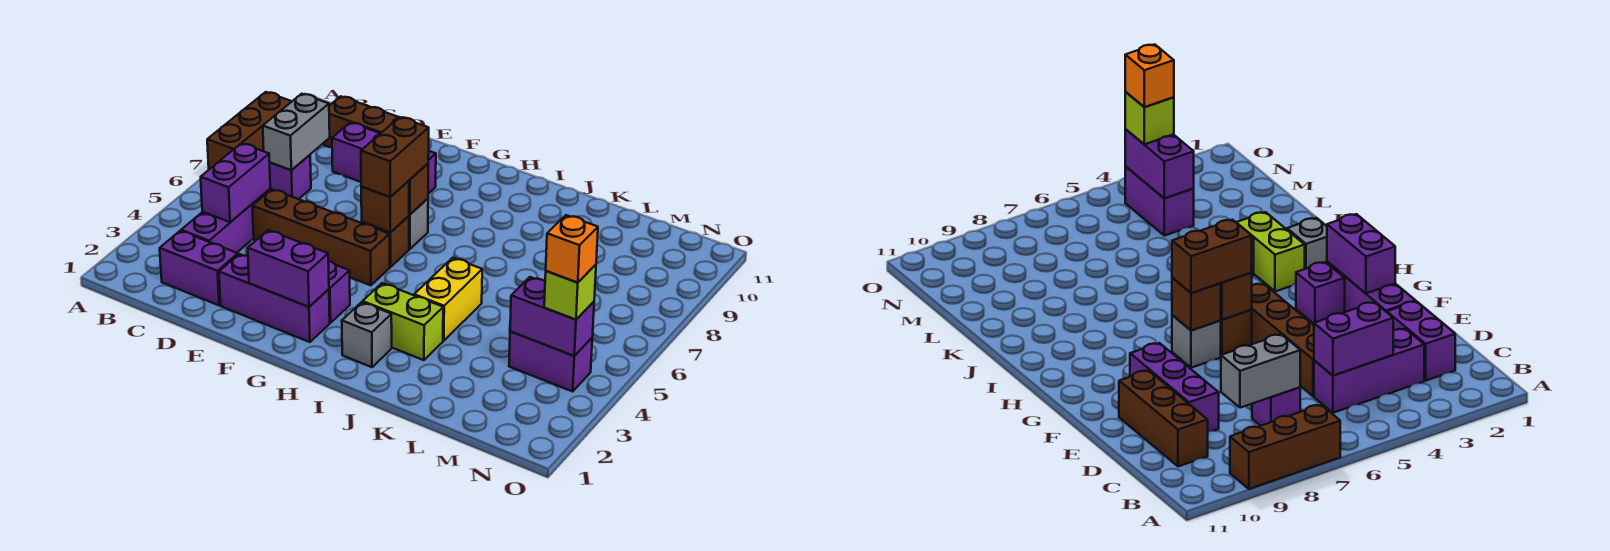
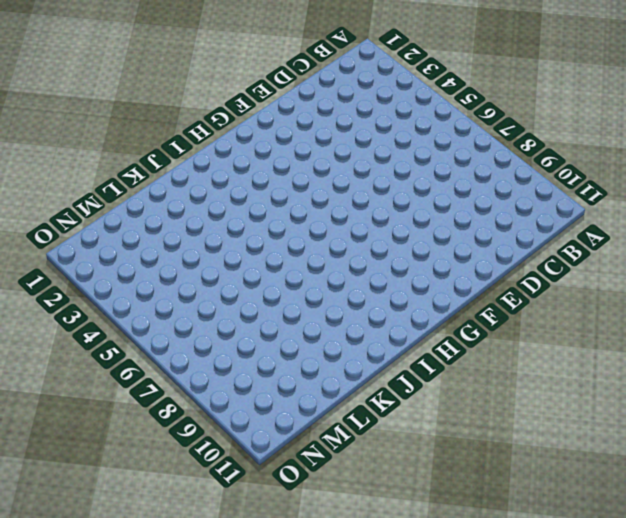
none -> brown brick A7:A9 level 1
none -> purple brick C2:D2 level 1
none -> purple brick C3:C5 level 1

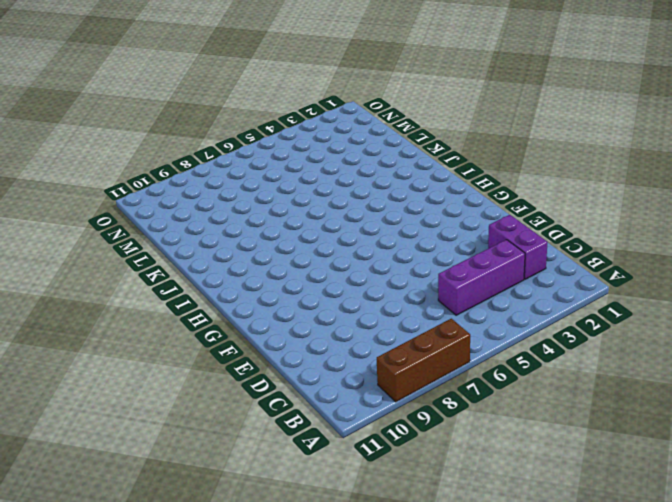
none -> purple brick C7 level 1
none -> brown brick C10:E10 level 1
none -> brown brick D5:G5 level 1

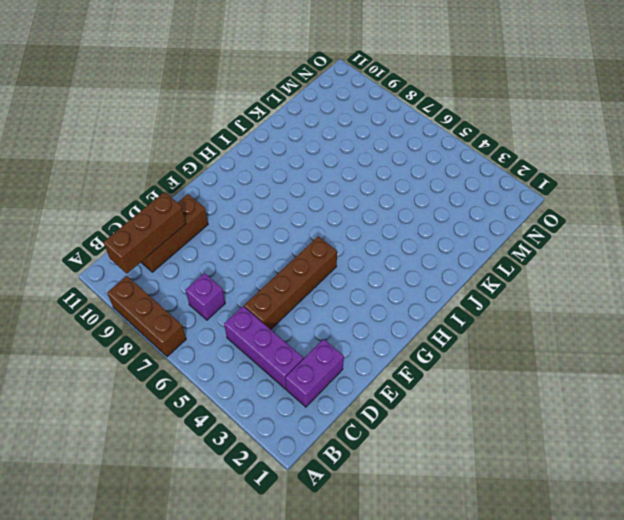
brown brick B10:D10 level 2 -> none
none -> purple brick D9:F9 level 1
none -> purple brick E2:G2 level 1
none -> purple brick G3 level 1

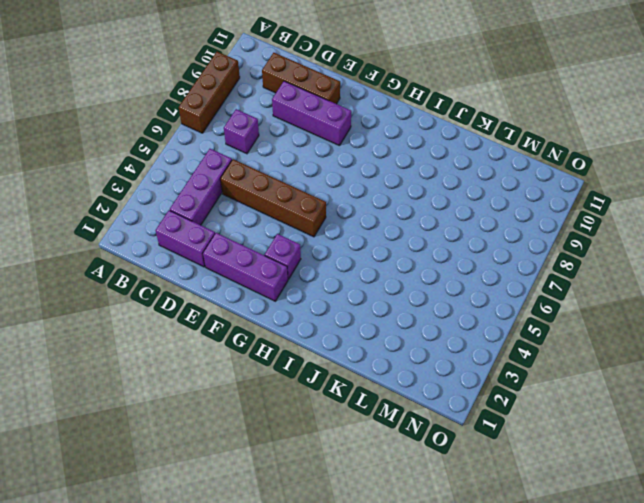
none -> brown brick G6 level 1
none -> grey brick G7 level 1
none -> grey brick I2 level 1

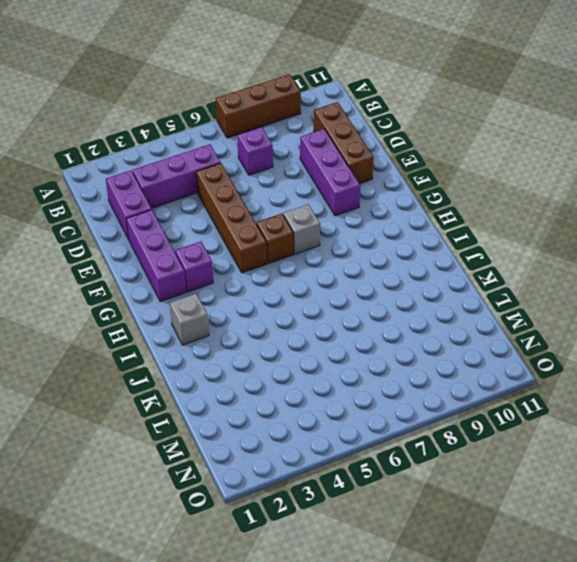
none -> lime brick I3:J3 level 1
none -> yellow brick J4:J5 level 1
none -> purple brick M4:N4 level 1

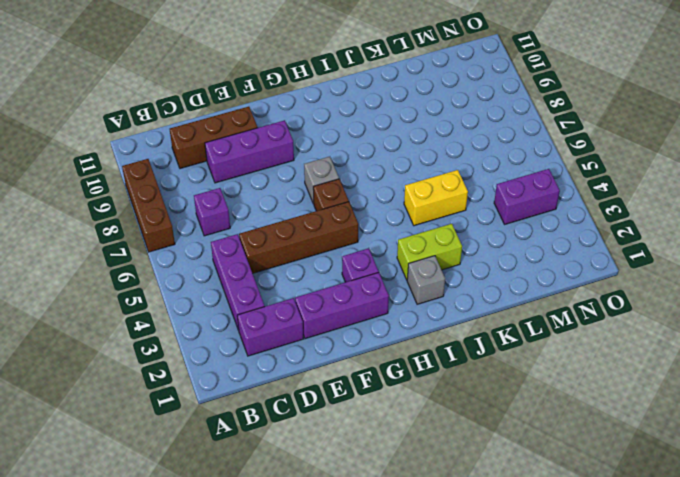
yellow brick J5:K5 level 1 -> yellow brick J4:J5 level 1
none -> purple brick C4:C5 level 2
none -> grey brick C7:C8 level 2
none -> purple brick F2:G2 level 2

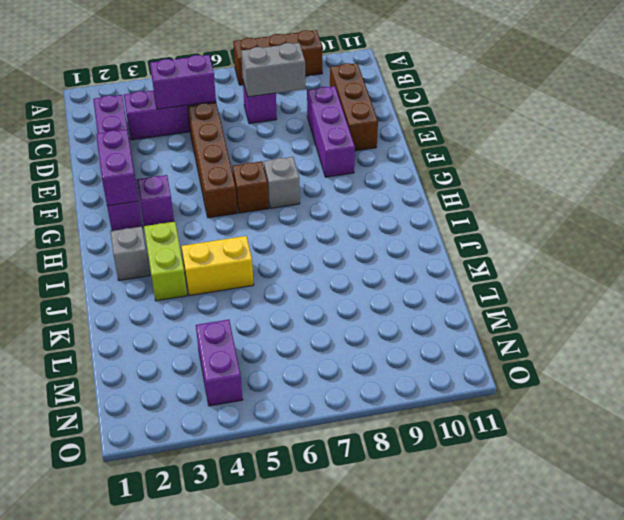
none -> brown brick G6 level 2
none -> brown brick G7 level 2
none -> purple brick M4:N4 level 2

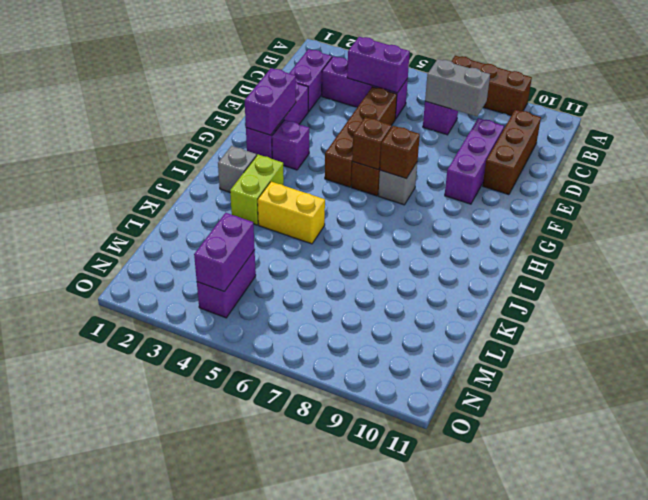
none -> brown brick G6:G7 level 3
none -> lime brick N4 level 3
none -> orange brick N4 level 4

